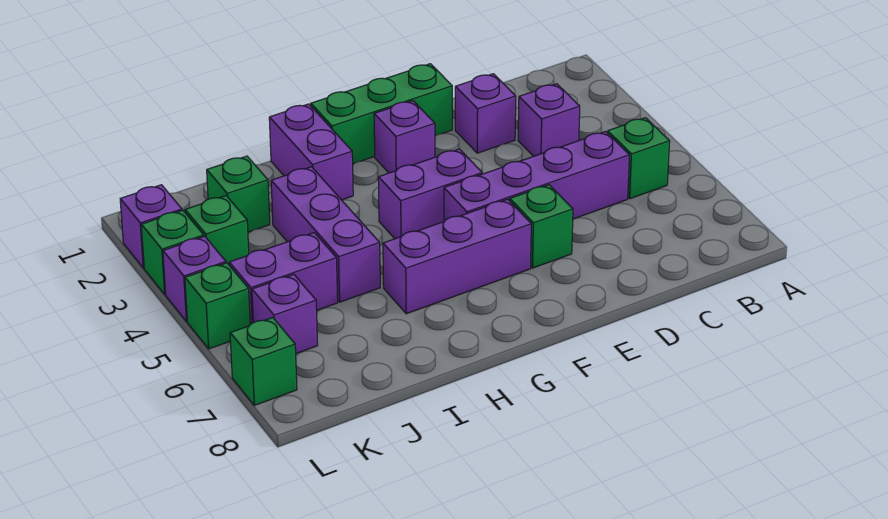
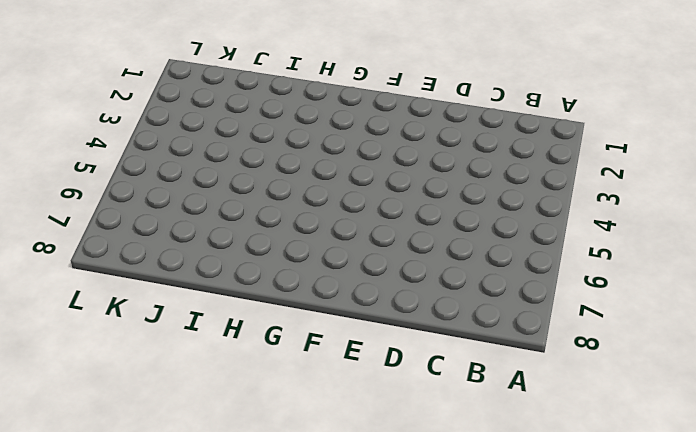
none -> green brick B5 level 1
none -> purple brick C3 level 1
none -> purple brick C5:F5 level 1

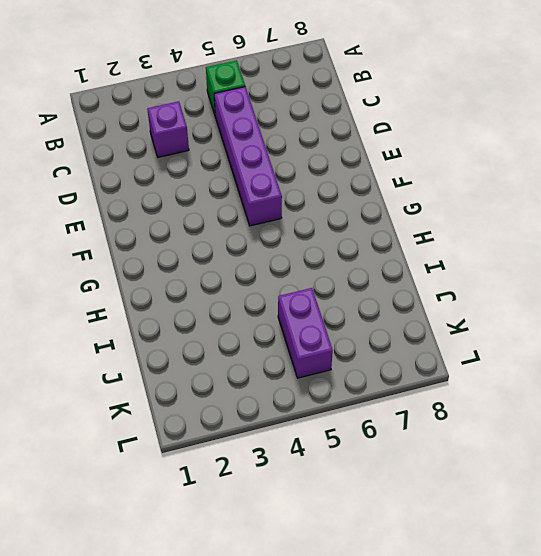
none -> purple brick D2 level 1
none -> green brick E1:G1 level 1
none -> green brick E6 level 1

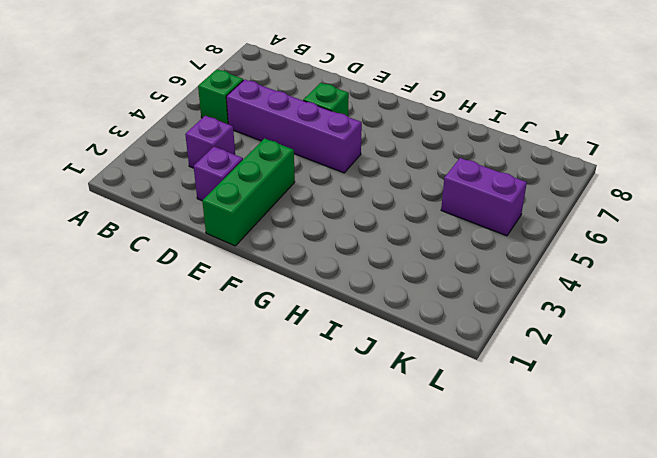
green brick E1:E3 level 1 -> green brick E1:G1 level 1
none -> purple brick F2 level 1
none -> purple brick F4:G4 level 1
none -> purple brick F6:H6 level 1

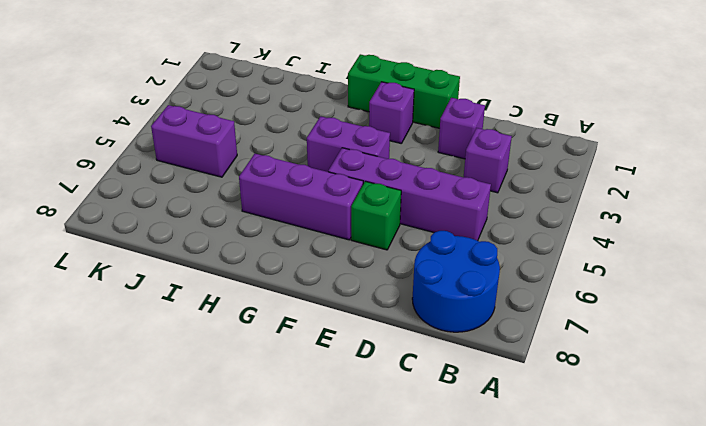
blue round brick B7:C8 level 1 -> none
none -> green brick B5 level 1
none -> purple brick H1:H2 level 1
none -> purple brick I3:I5 level 1

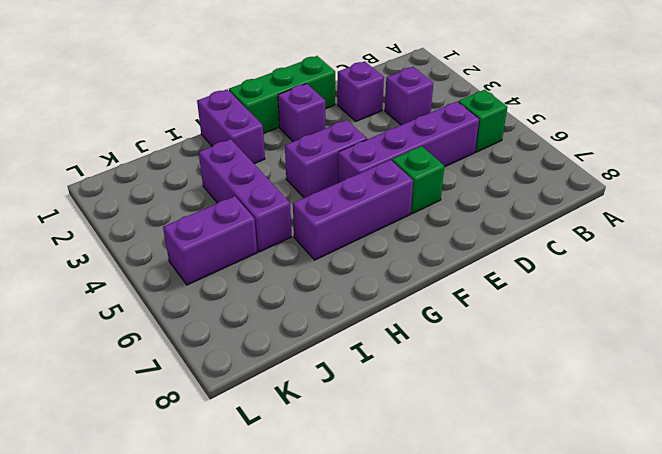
none -> green brick J2 level 1
none -> green brick K3 level 1
none -> purple brick K6 level 1

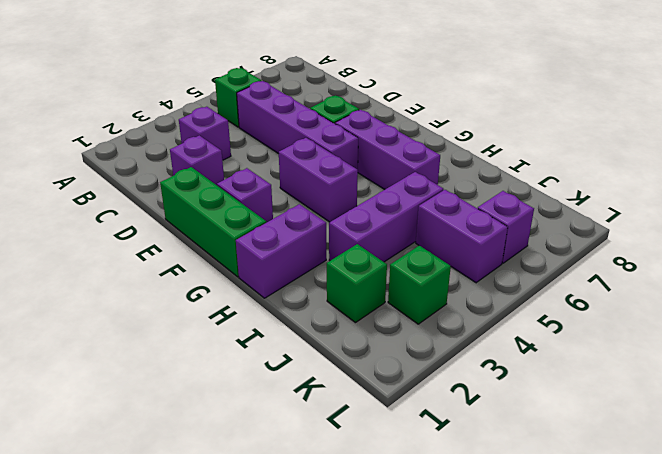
none -> purple brick L2 level 1
none -> green brick L3 level 1
none -> purple brick L4 level 1

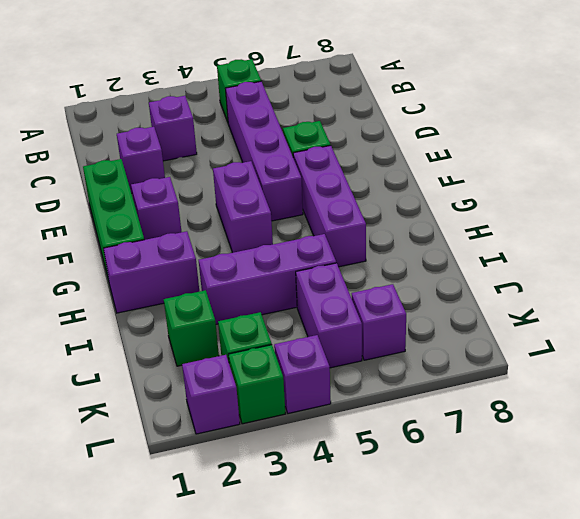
none -> green brick L5 level 1
none -> green brick L7 level 1

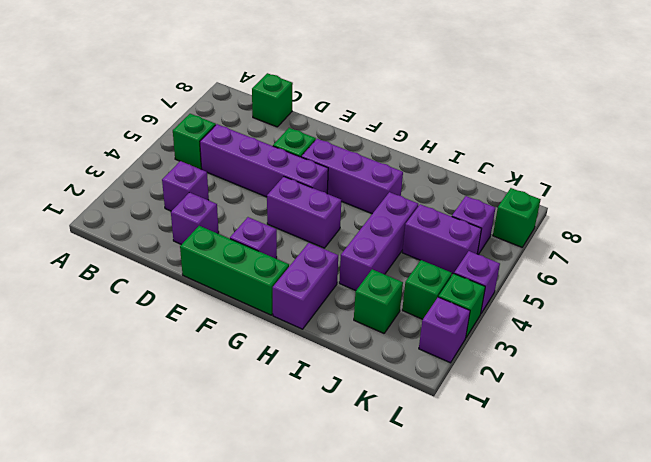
green brick C8 level 1 -> green brick L5 level 1

